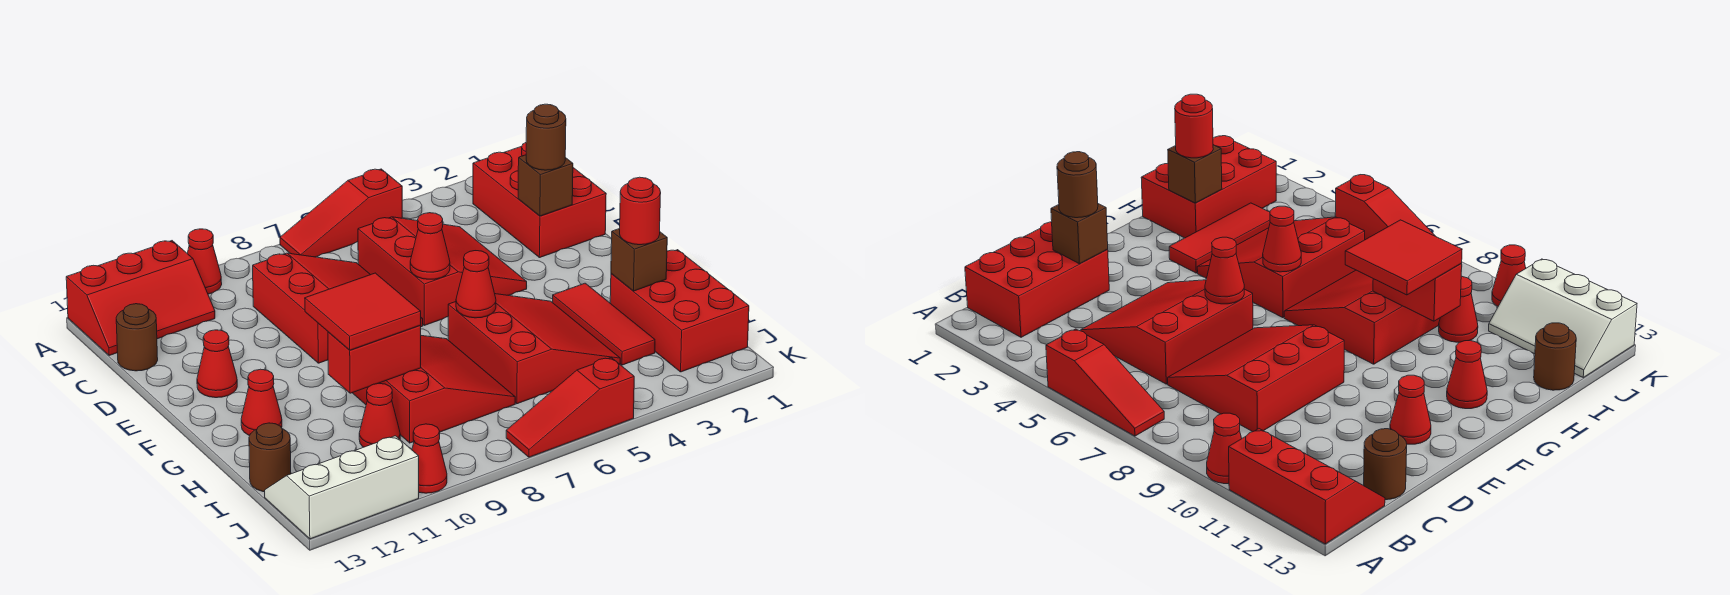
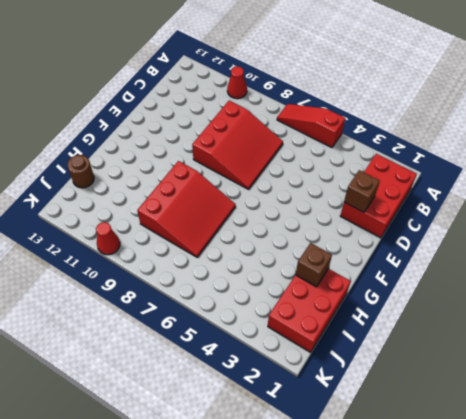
none -> red slope A11:B13 level 1 top A
none -> red slope C4:E6 level 1 top 6
none -> brown round brick C13 level 1

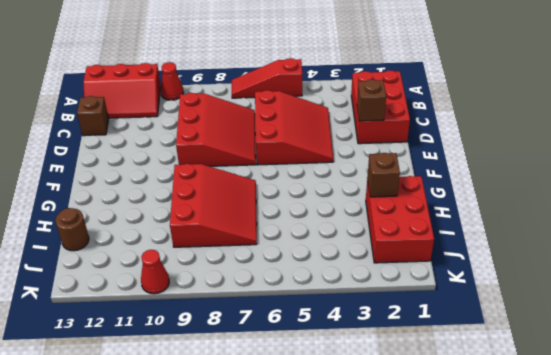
brown brick C13 level 1 -> brown round brick C13 level 1
none -> red cone E12 level 1
none -> red tile G3:I3 level 1
none -> red slope G4:I6 level 1 top 6

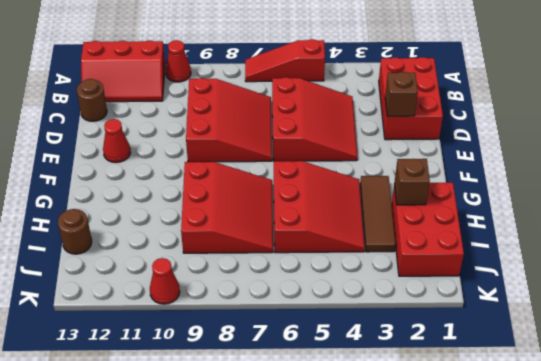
brown tile G3:I3 level 1 -> red tile G3:I3 level 1
none -> red cone G12 level 1
none -> red cone I10 level 1
none -> white slope J11:K13 level 1 top K

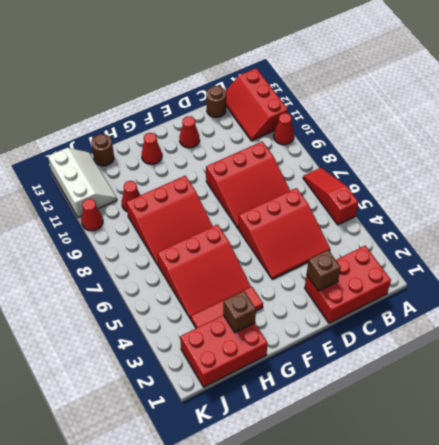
none -> red slope K5:K7 level 1 top 5
none -> red cone E6 level 2
none -> red cone G6 level 2

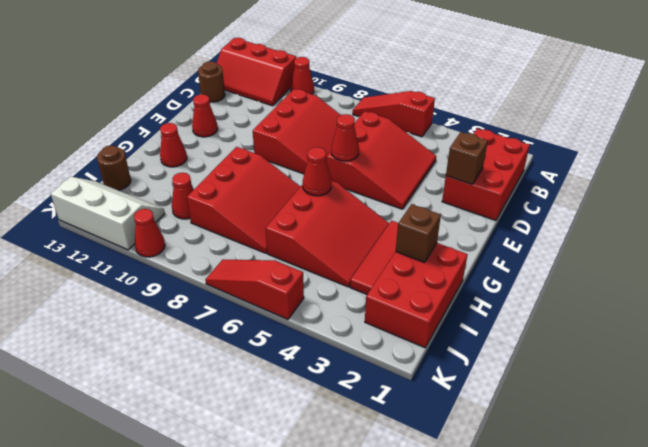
none -> red brick H9:H10 level 2
none -> brown round brick D2 level 3
none -> red tile G9:H10 level 3

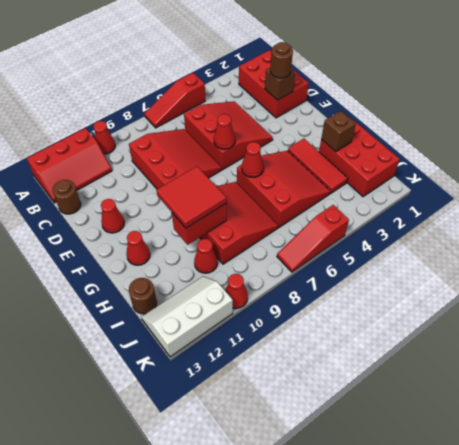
none -> red round brick H2 level 3

